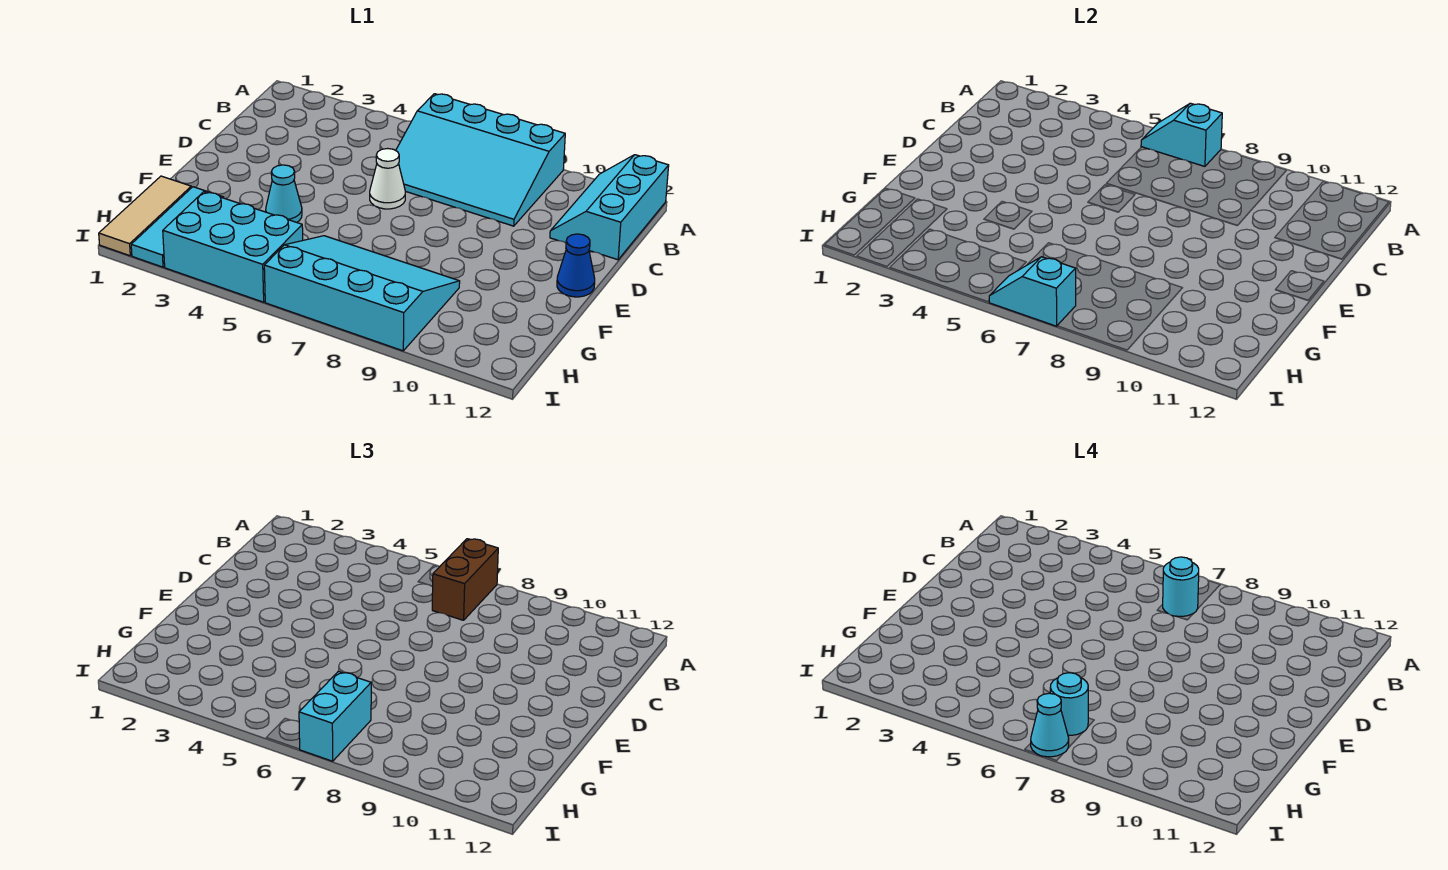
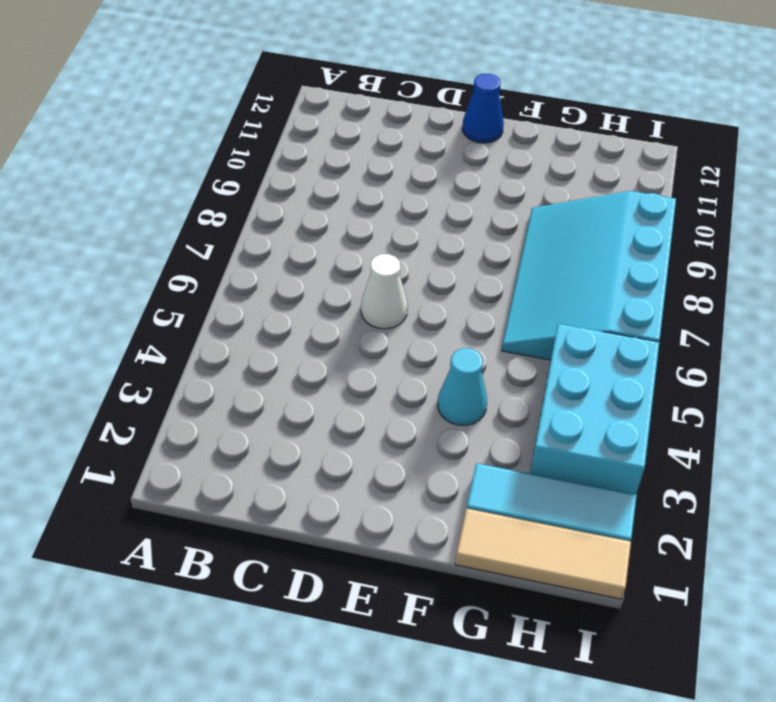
none -> cyan slope A6:C9 level 1 top A
none -> cyan slope A11:C12 level 1 top 12
none -> cyan slope A6:A7 level 2 top 7

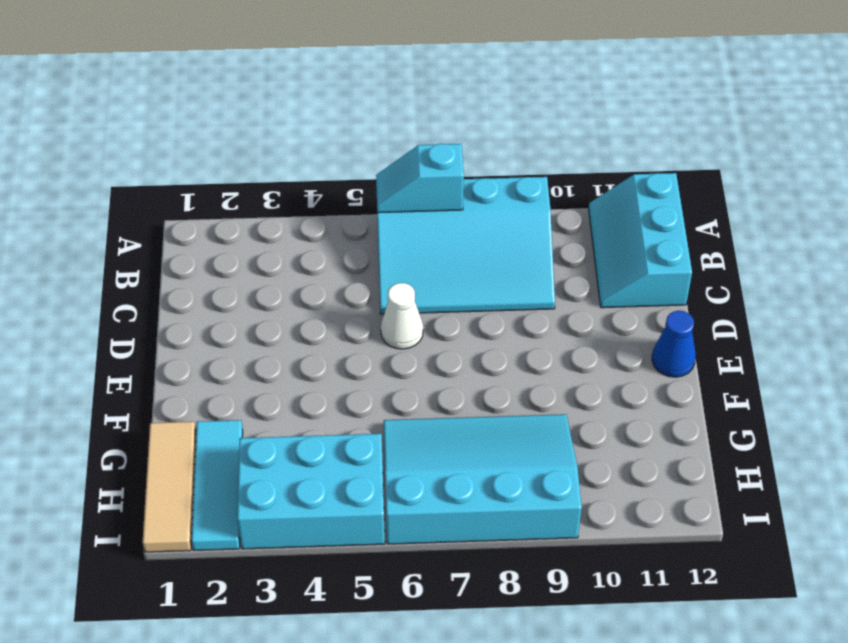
none -> cyan cone F4 level 1
none -> cyan slope I6:I7 level 2 top 7
none -> brown brick A7:B7 level 3

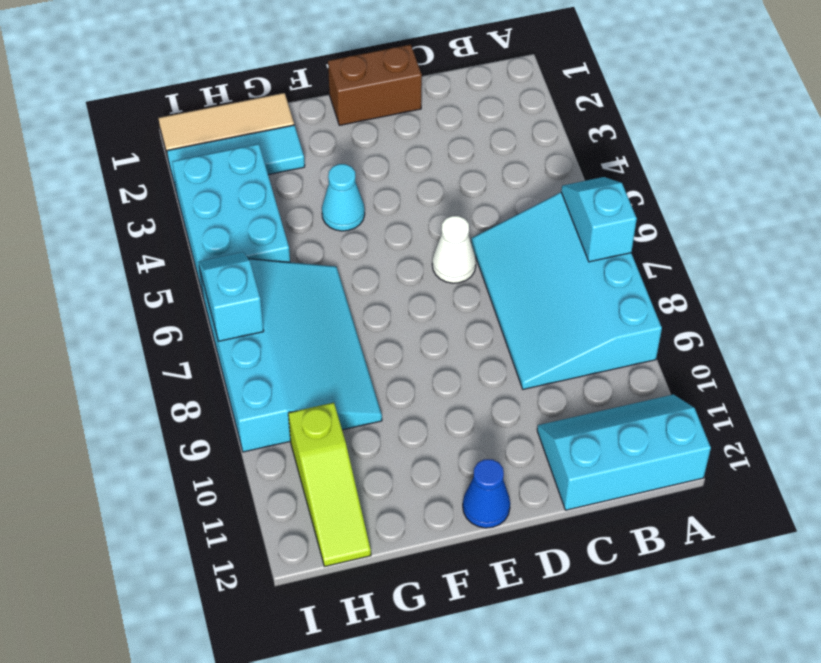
brown brick D1:E1 level 1 -> brown brick A7:B7 level 3
lime slope H10:H12 level 1 top 10 -> none
none -> cyan brick H7:I7 level 3
none -> cyan round brick B7 level 4
none -> cyan round brick H7 level 4

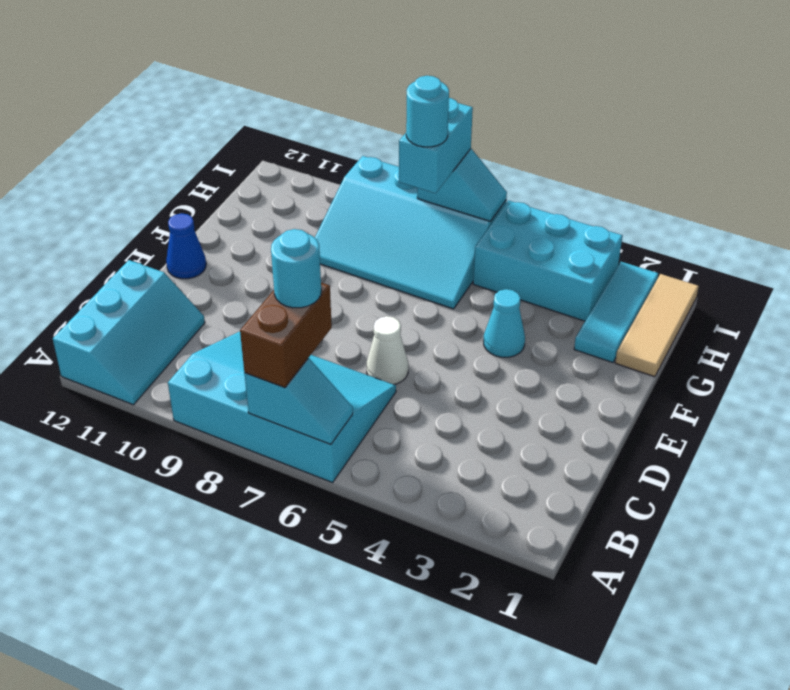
none -> cyan cone I7 level 4

